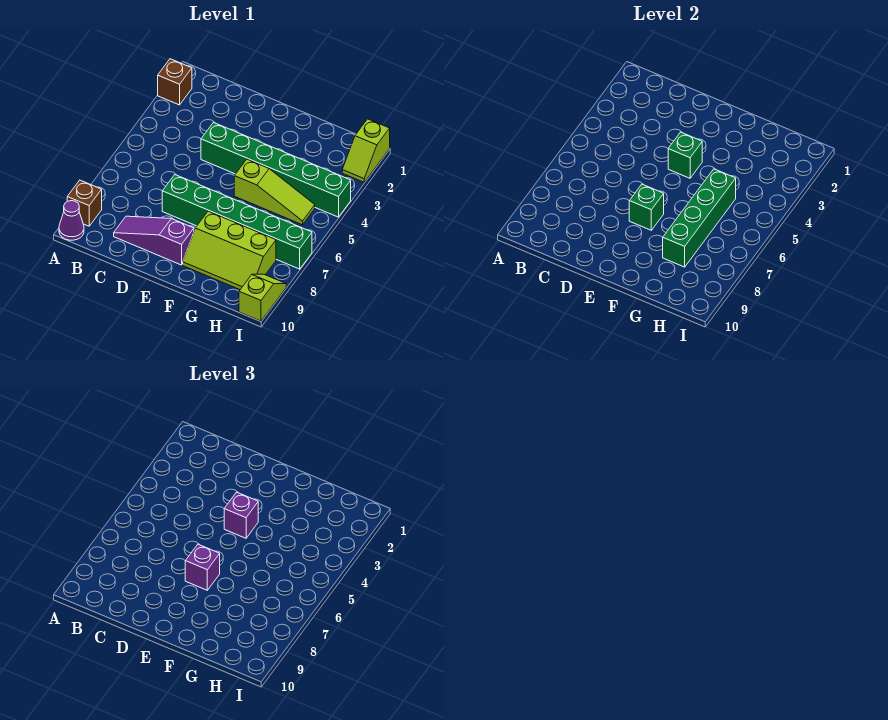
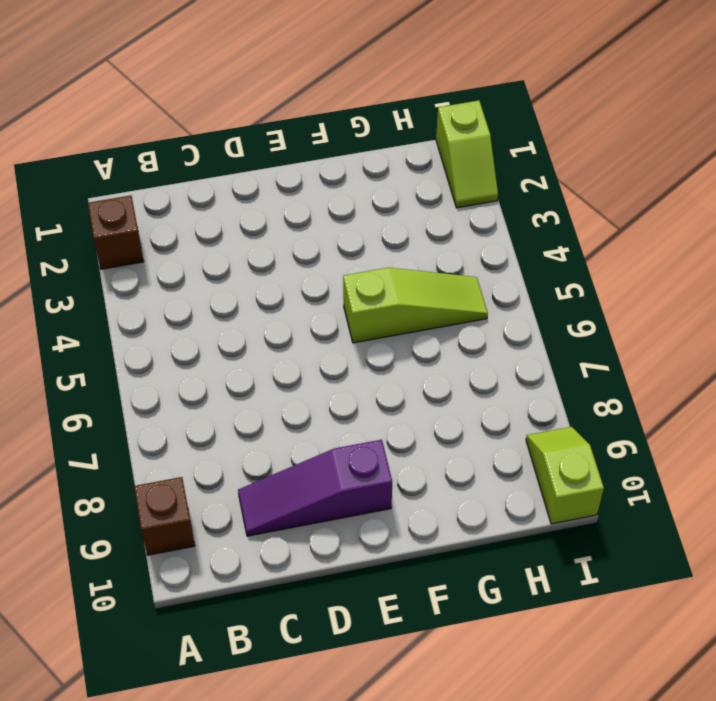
none -> purple cone A10 level 1
none -> green brick D4:I4 level 1
none -> green brick D7:I7 level 1

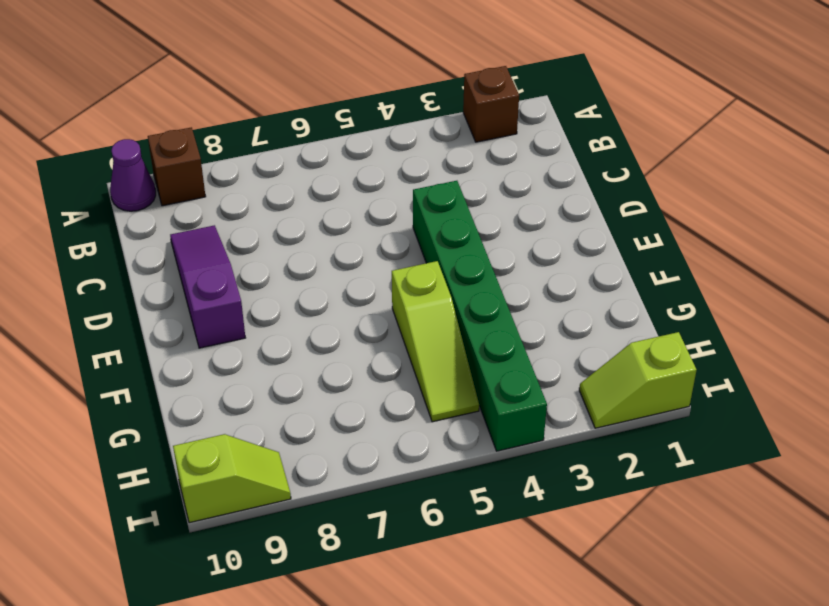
none -> green brick D7:I7 level 1
none -> lime slope F8:H9 level 1 top 8
none -> green brick E4 level 2

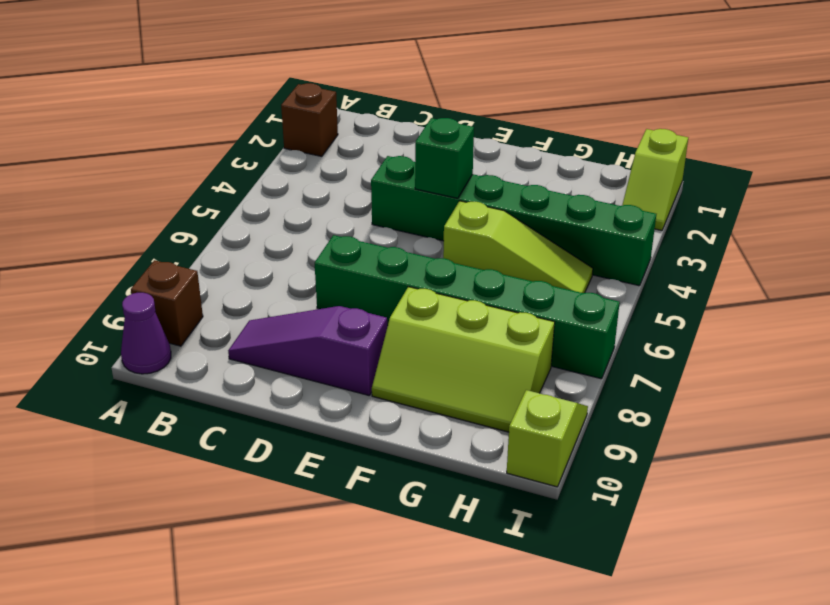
none -> green brick E7 level 2
none -> green brick G5:G8 level 2
none -> purple brick E4 level 3

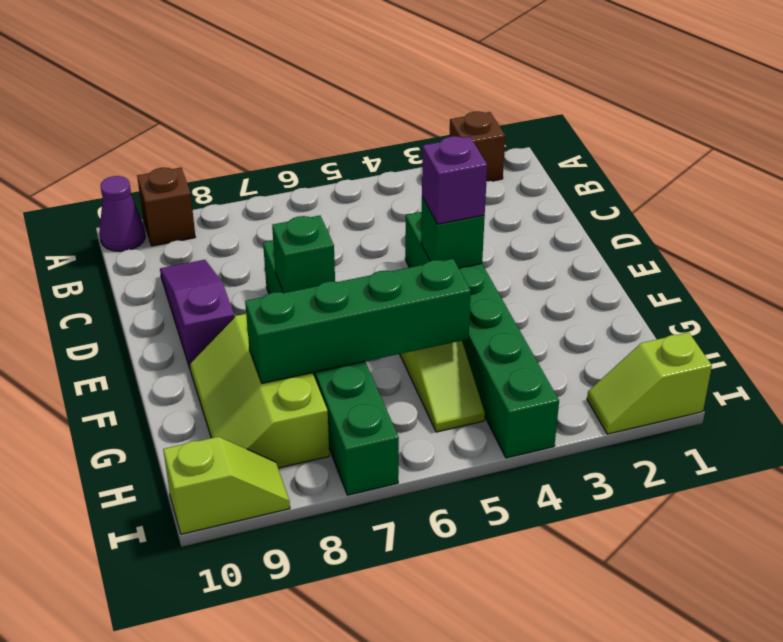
none -> purple brick E7 level 3

